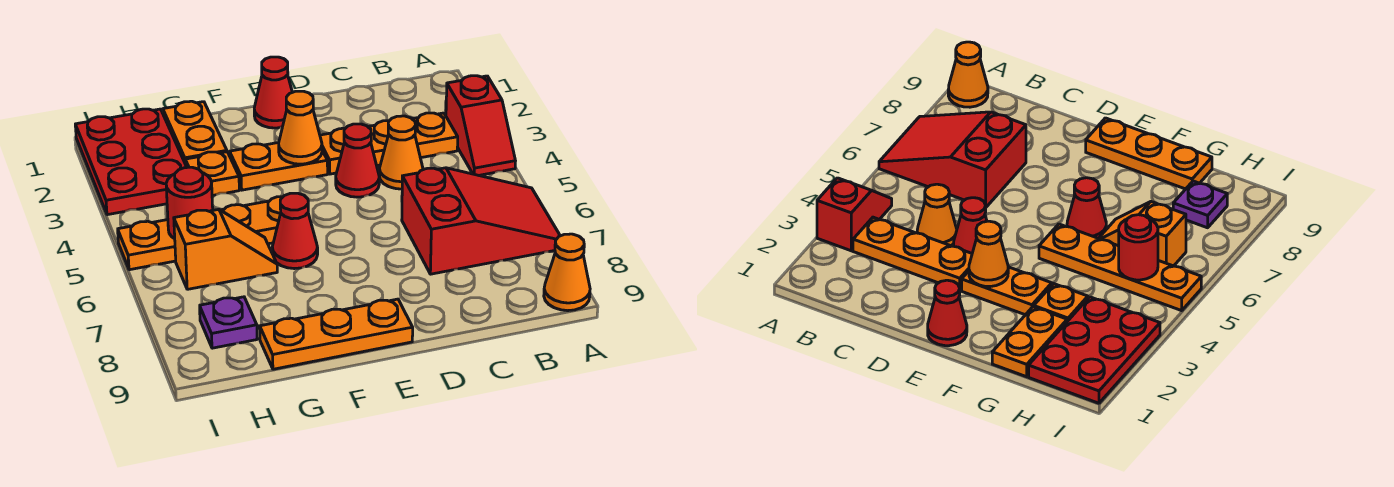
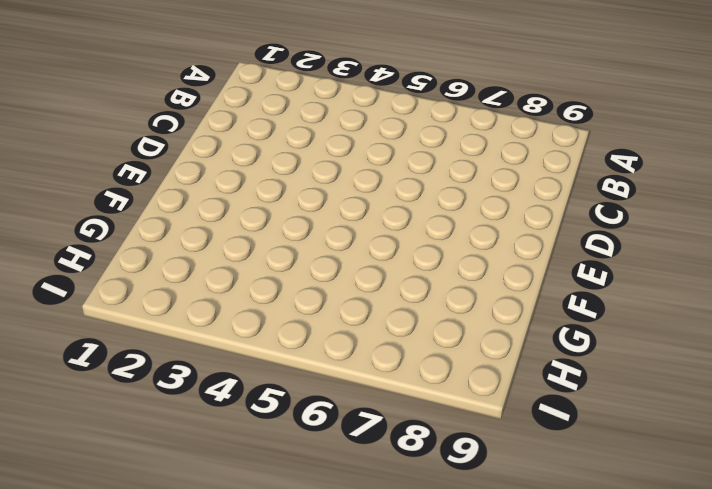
none -> red slope A3:A4 level 1 top 3
none -> red slope A6:C7 level 1 top C
none -> orange cone A9 level 1

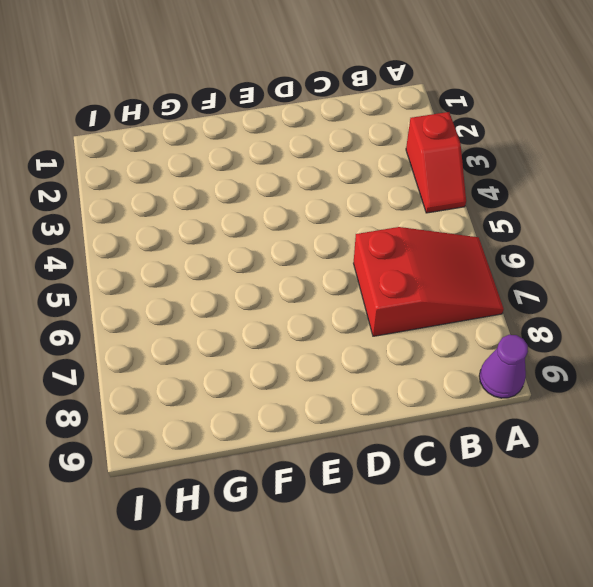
purple cone A9 level 1 -> orange cone A9 level 1
none -> orange plate B3:D3 level 1
none -> orange cone C4 level 1
none -> red cone D4 level 1

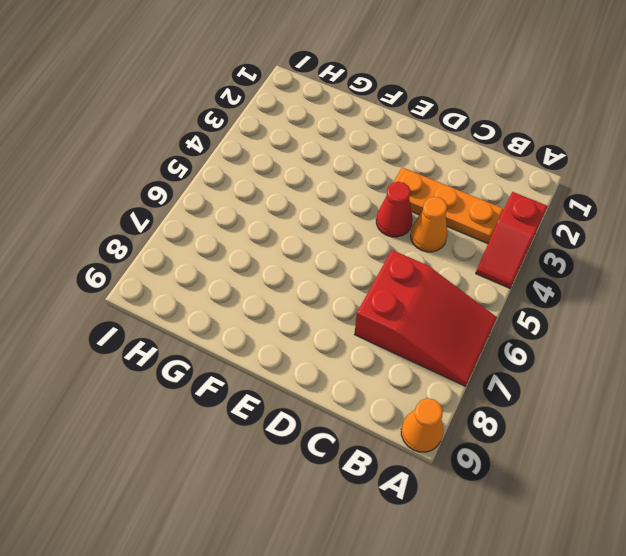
none -> red cone E1 level 1
none -> orange plate E3:F3 level 1
none -> orange plate E9:G9 level 1

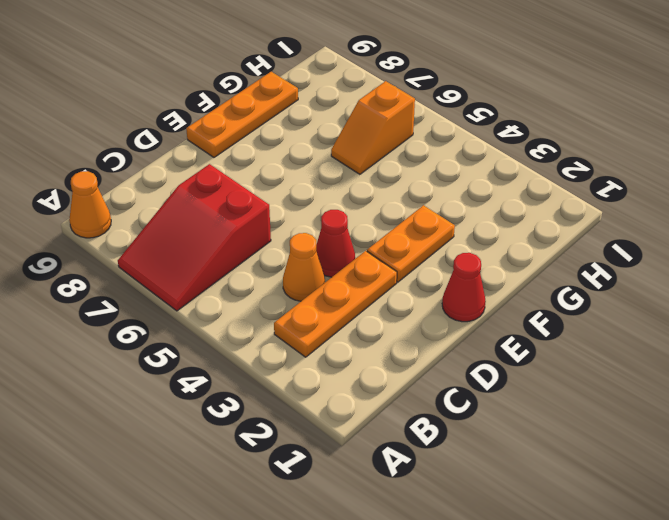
none -> red slope A3:A4 level 1 top 3
none -> orange plate F5:I5 level 1
none -> red cone F6 level 1

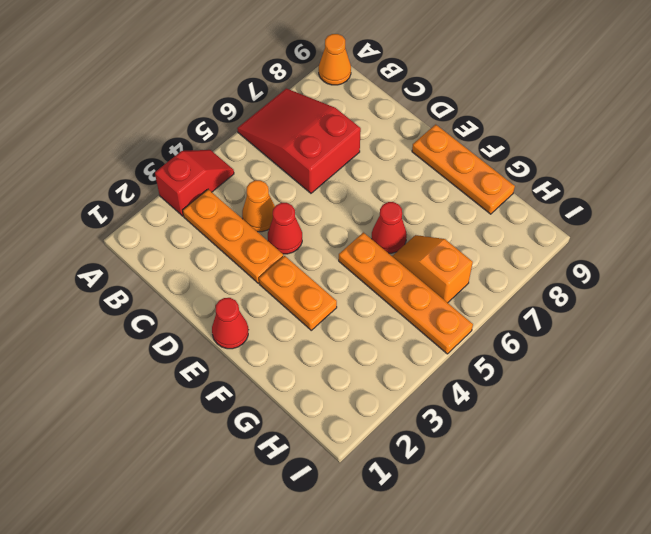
none -> orange plate G1:G2 level 1
none -> orange plate G3 level 1
none -> red plate H1:I3 level 1

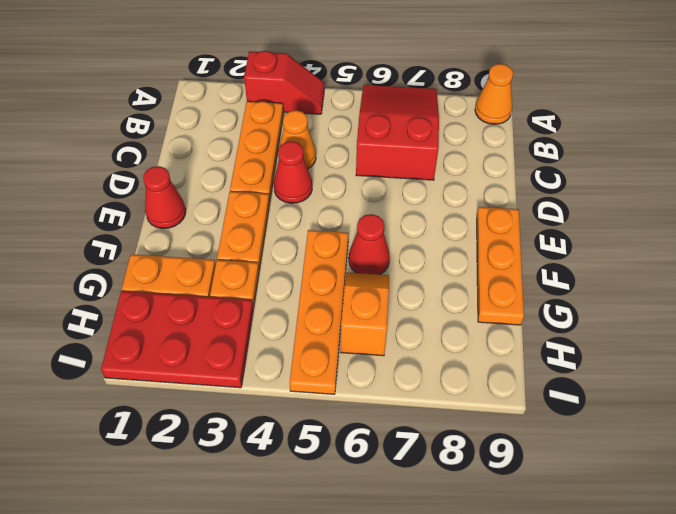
none -> purple plate H8 level 1
none -> orange cone E3 level 2
none -> red round brick H5 level 2

